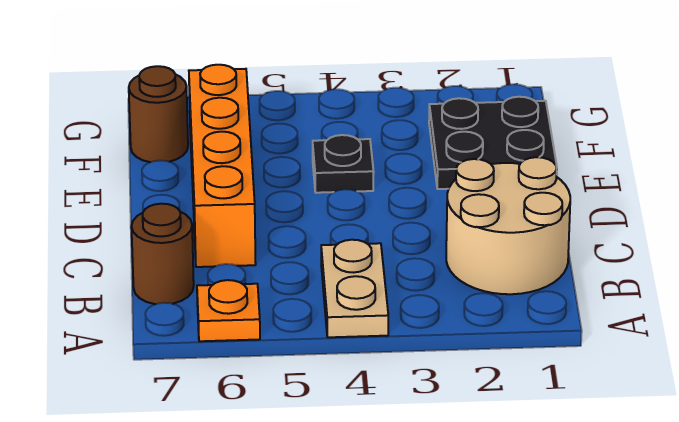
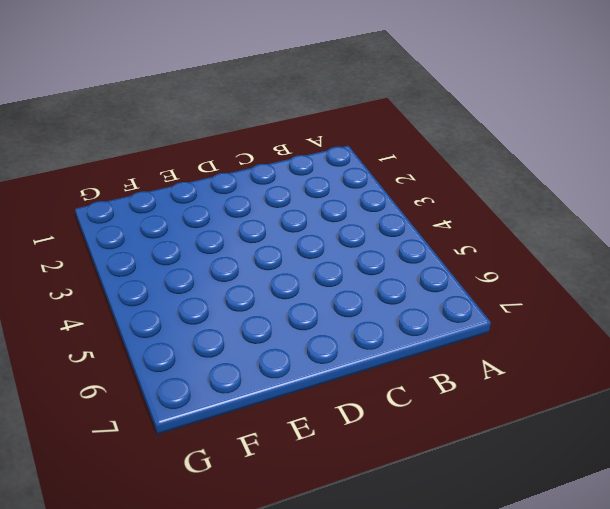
none -> tan plate A4:B4 level 1
none -> orange plate A6 level 1

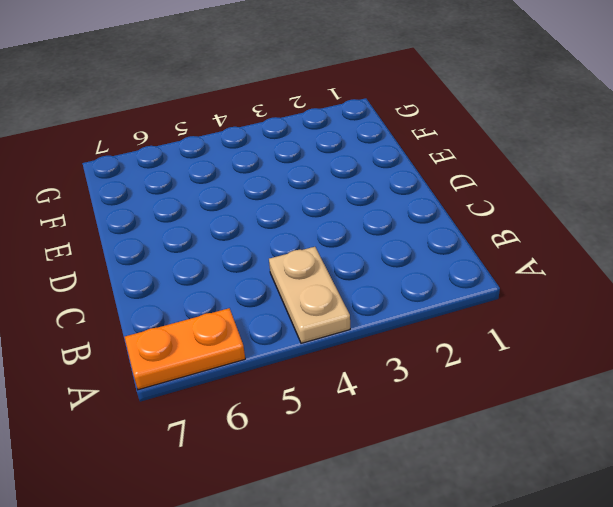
orange plate A6:A7 level 1 -> orange plate A6 level 1
none -> tan round brick B1:C2 level 1
none -> brown round brick B7 level 1

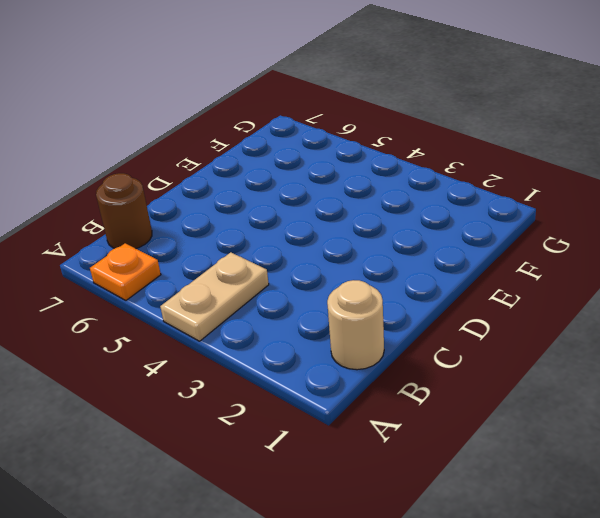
tan round brick B1 level 1 -> tan round brick B1:C2 level 1
none -> orange brick C6:F6 level 1
none -> black plate E1:F2 level 1

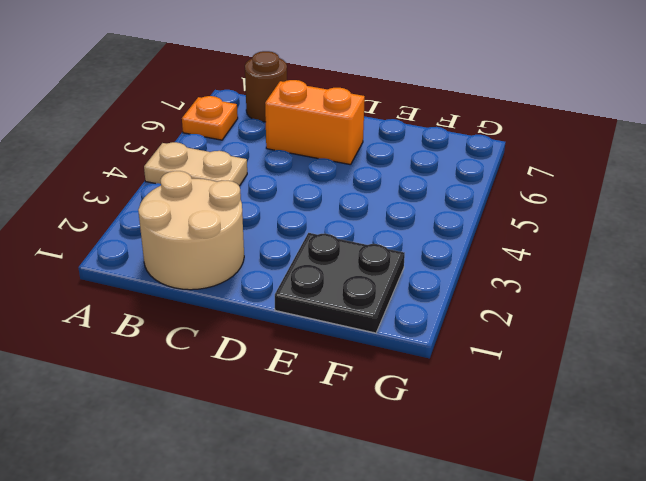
orange brick C6:D6 level 1 -> orange brick C6:F6 level 1
none -> black plate E4 level 1
none -> brown round brick F7 level 1

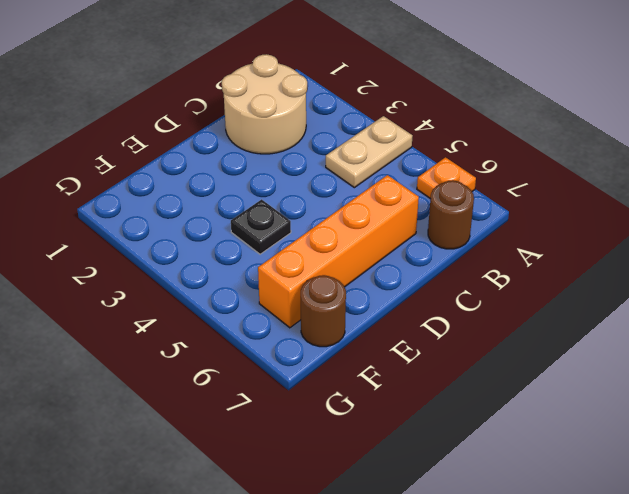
none -> black plate E1:F2 level 1

